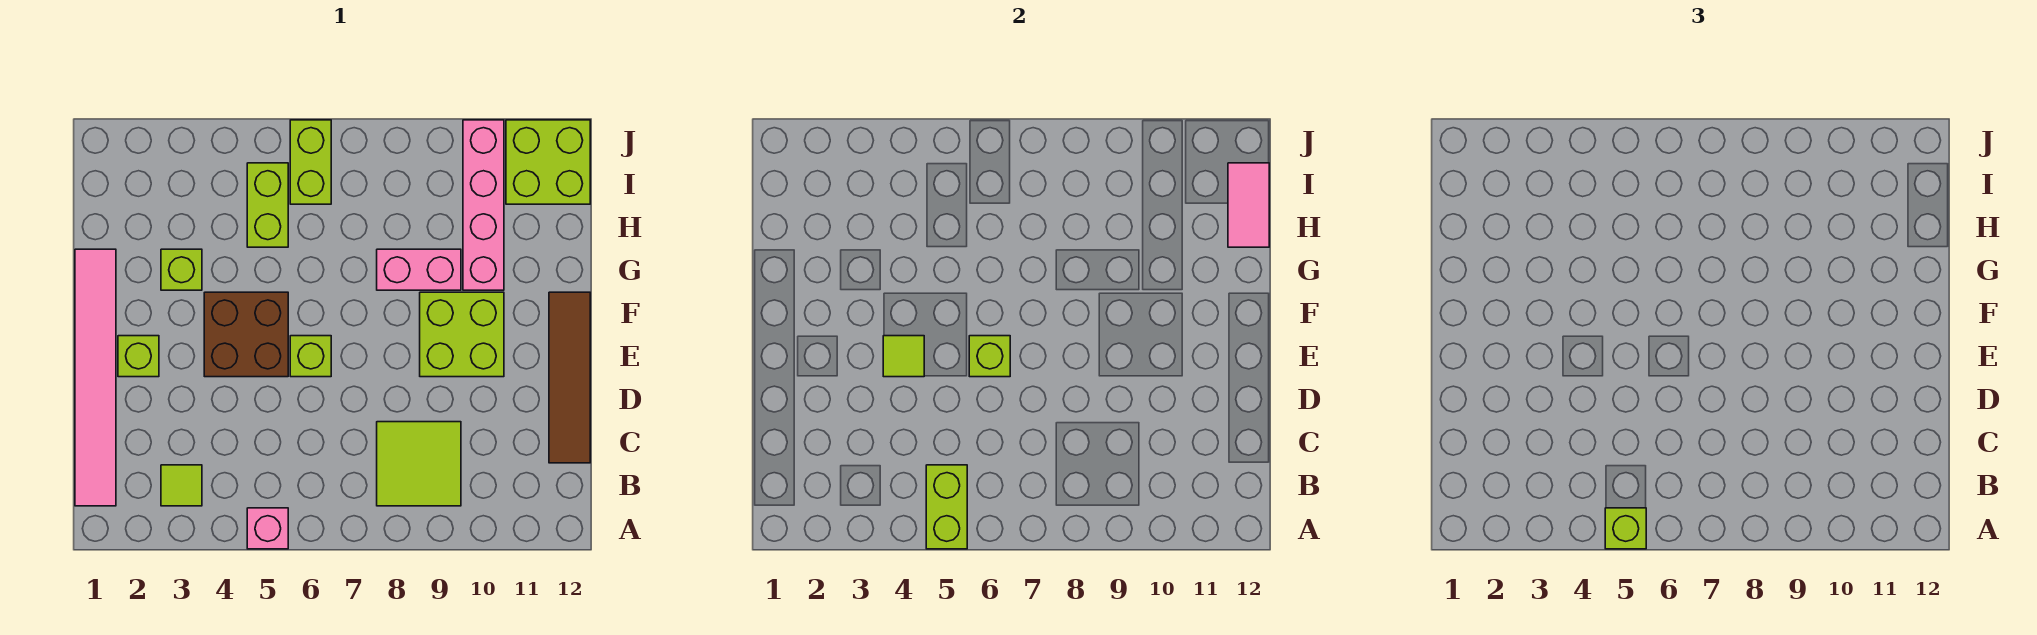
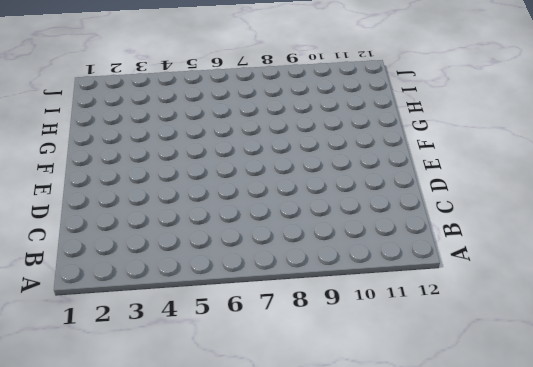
none -> pink brick A5 level 1
none -> pink tile B1:G1 level 1
none -> lime tile B3 level 1

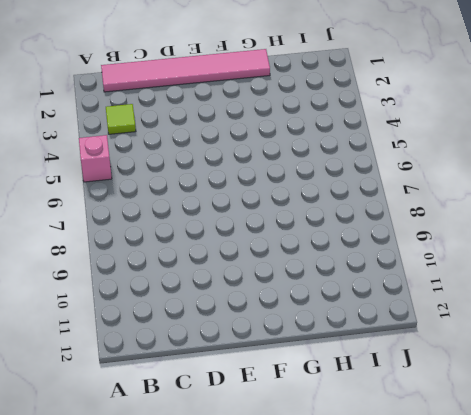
none -> lime tile B8:C9 level 1
none -> brown tile C12:F12 level 1
none -> lime brick E2 level 1

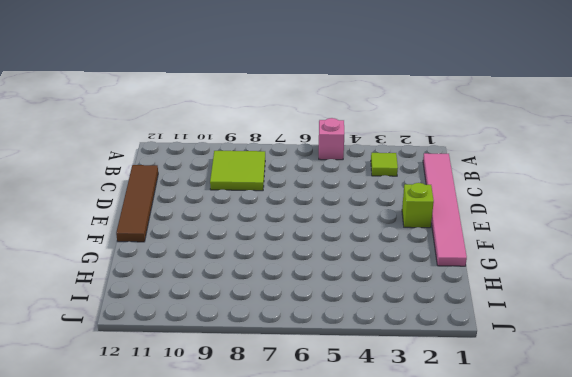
none -> brown brick E4:F5 level 1
none -> lime brick E6 level 1
none -> lime brick E9:F10 level 1

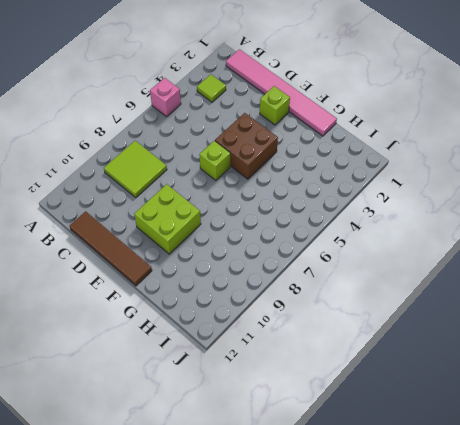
none -> lime brick G3 level 1
none -> pink brick G8:G9 level 1
none -> pink brick G10:J10 level 1

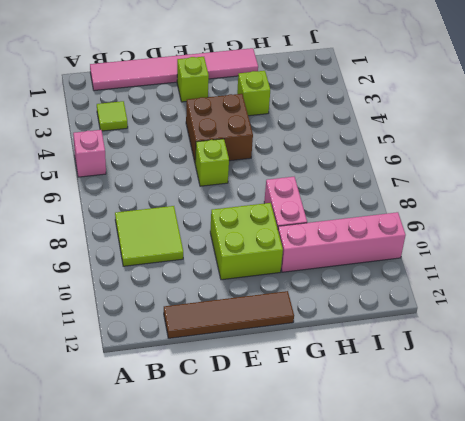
none -> lime brick H5:I5 level 1
none -> lime brick I6:J6 level 1
none -> lime brick I11:J12 level 1

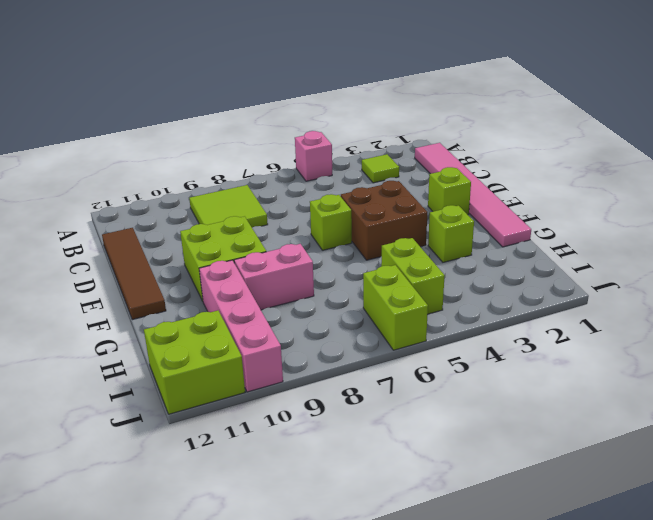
none -> lime brick A5:B5 level 2
none -> lime tile E4 level 2
none -> lime brick E6 level 2

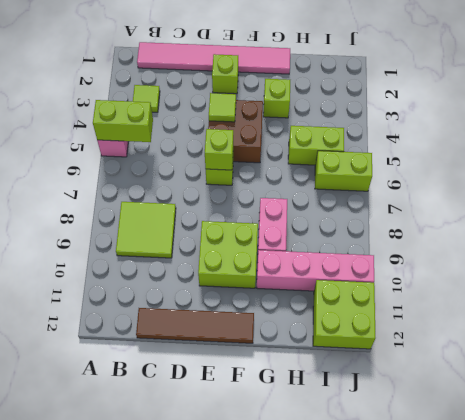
none -> pink tile H12:I12 level 2
none -> lime brick A5 level 3

